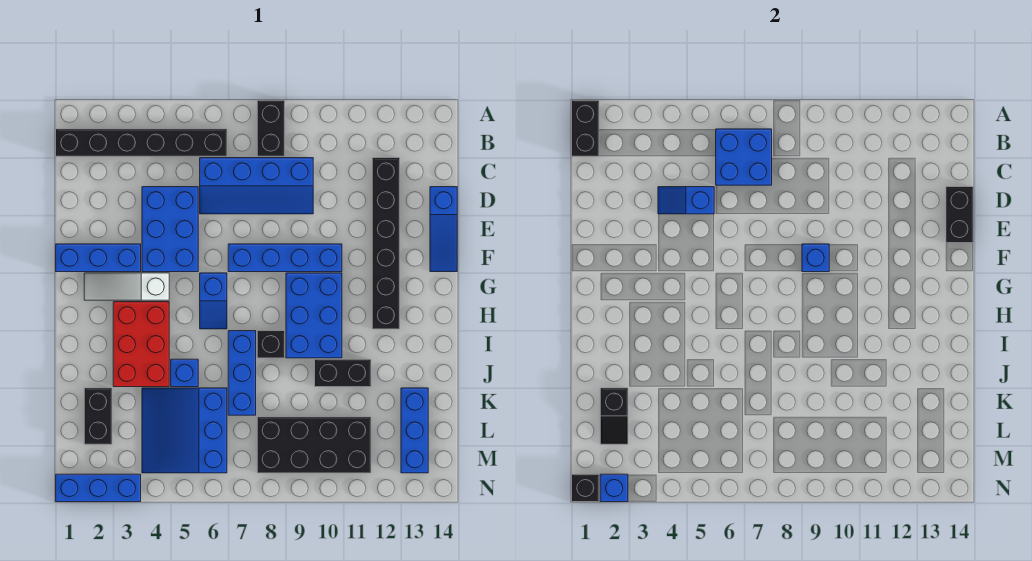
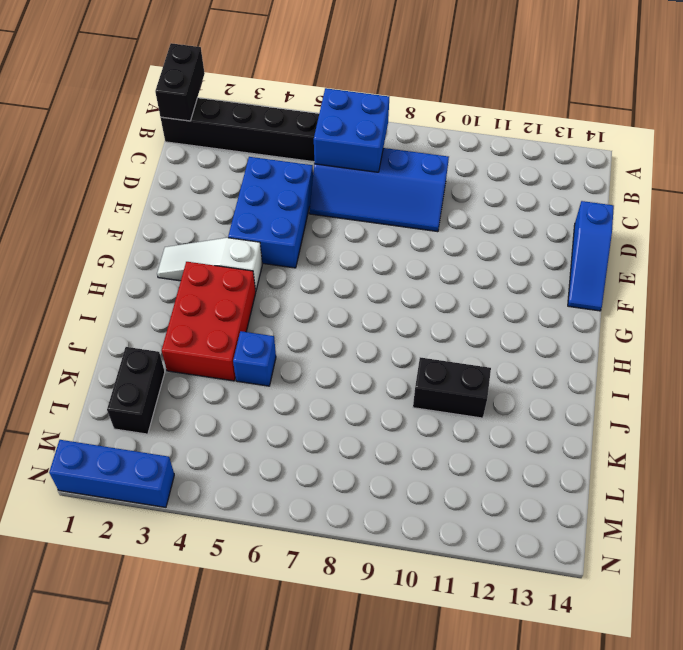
none -> black brick A8:B8 level 1
none -> black brick C12:H12 level 1
none -> blue brick F1:F3 level 1

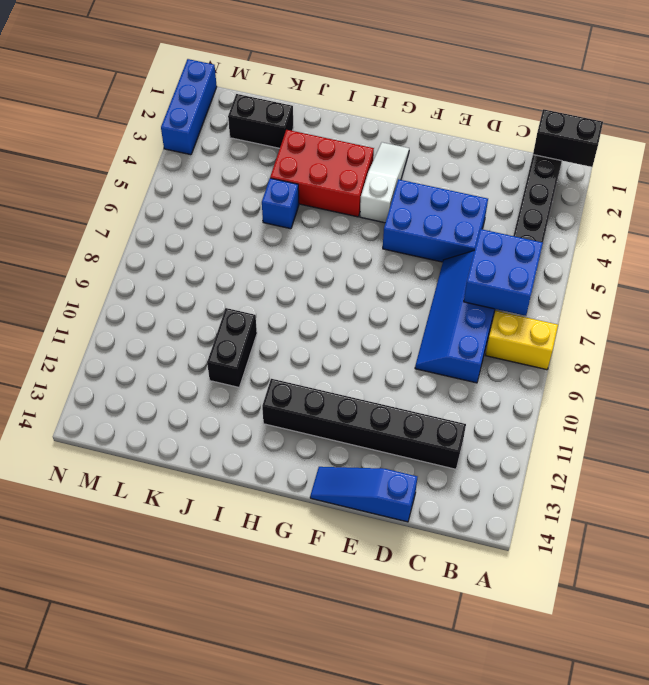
yellow brick A8:B8 level 1 -> black brick A8:B8 level 1
none -> blue brick F1:F3 level 1
none -> blue brick F7:F10 level 1
none -> blue slope G6:H6 level 1 top G

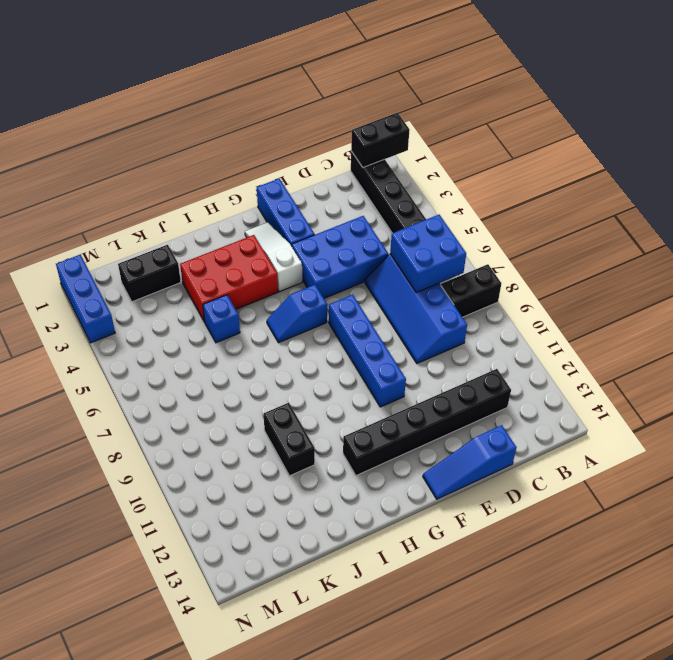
none -> blue brick G9:I10 level 1
none -> blue brick I7:K7 level 1
none -> black brick I8 level 1

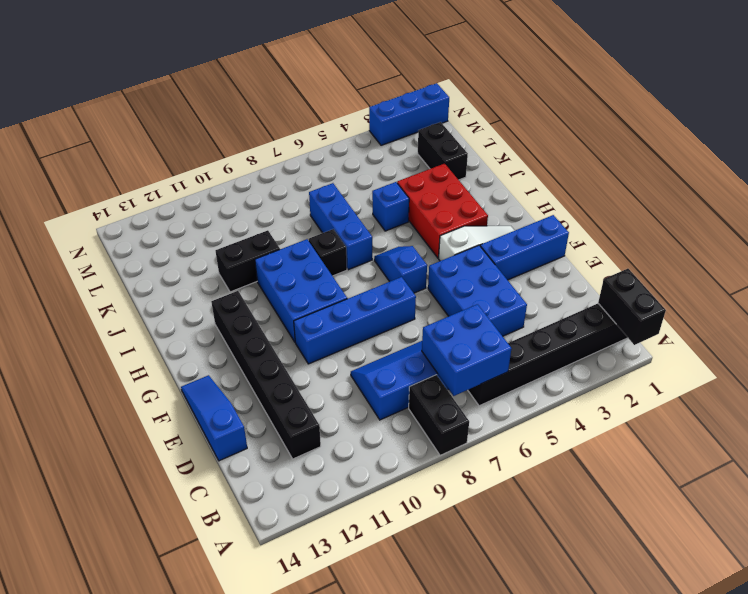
none -> blue slope K4:M6 level 1 top 6
none -> blue brick K13:M13 level 1
none -> black brick L8:M11 level 1

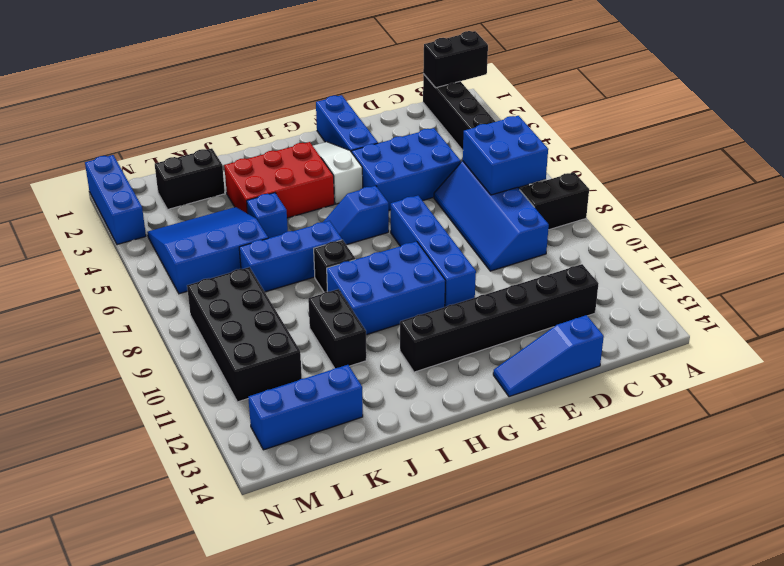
none -> blue slope D4:D5 level 2 top 5
none -> black brick D14:E14 level 2
none -> blue brick F9 level 2

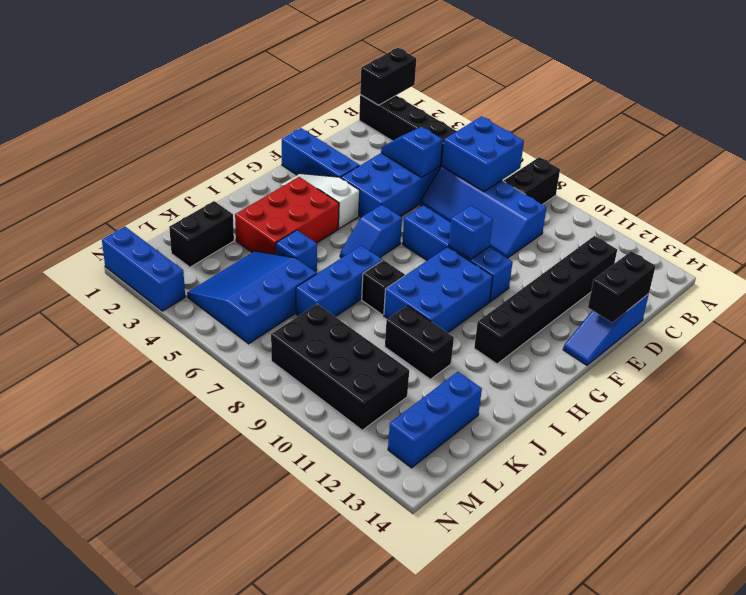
none -> black slope K2:L2 level 2 top K
none -> black brick N1 level 2
none -> blue brick N2 level 2

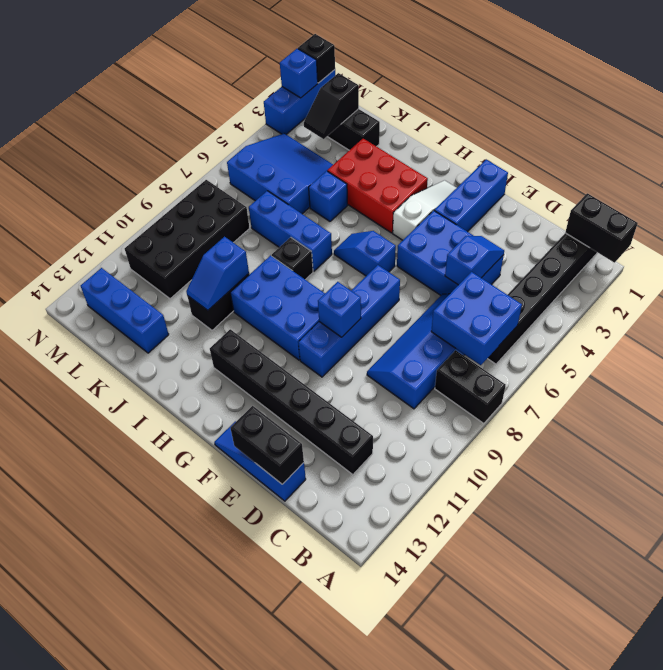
blue slope J10:J11 level 2 top 10 -> none
black slope L2:L3 level 2 top 2 -> black slope K2:L2 level 2 top K

